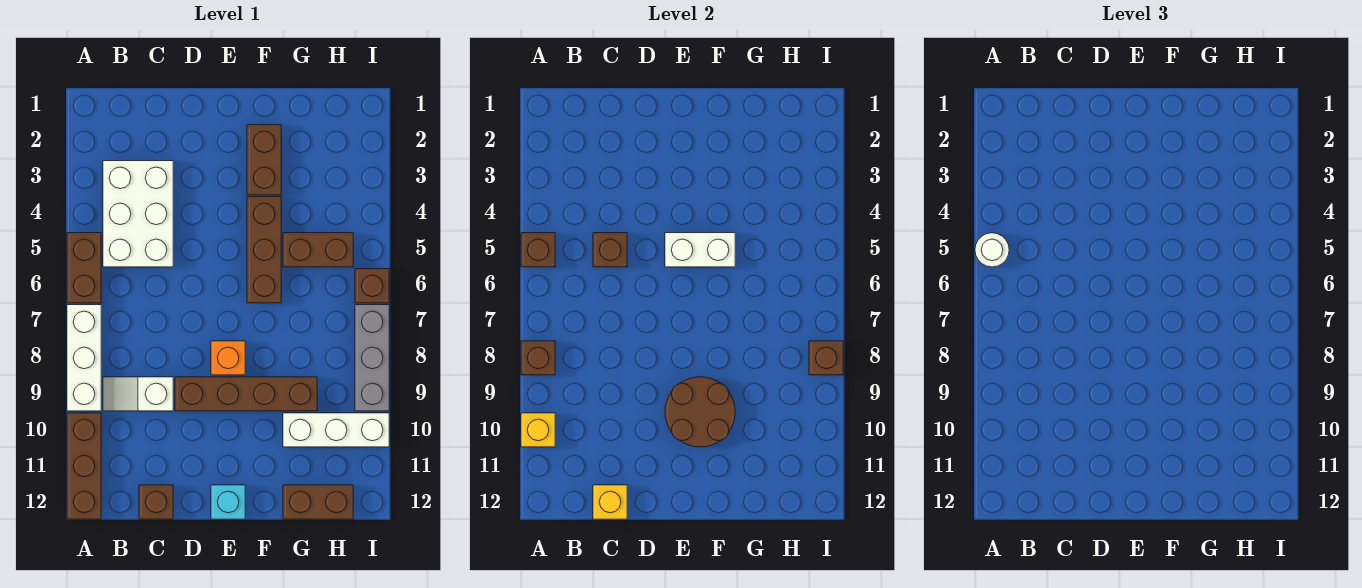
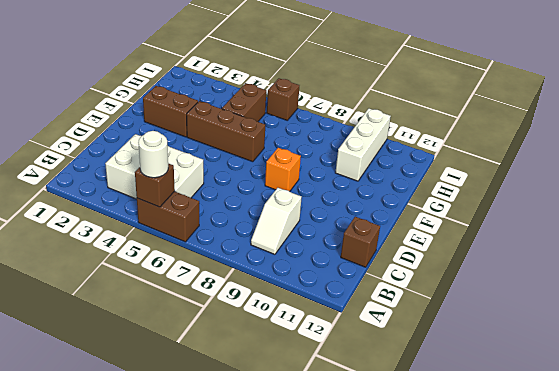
none -> white brick A7:A9 level 1
none -> brown brick A10:A12 level 1
none -> brown brick D9:G9 level 1

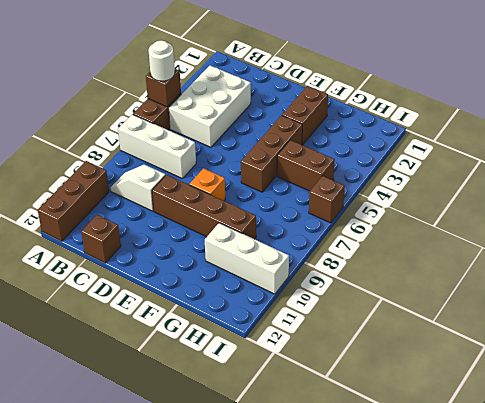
white brick A7:C7 level 1 -> white brick A7:A9 level 1
none -> cyan brick E12 level 1
none -> brown brick G12:H12 level 1
none -> grey brick I7:I9 level 1

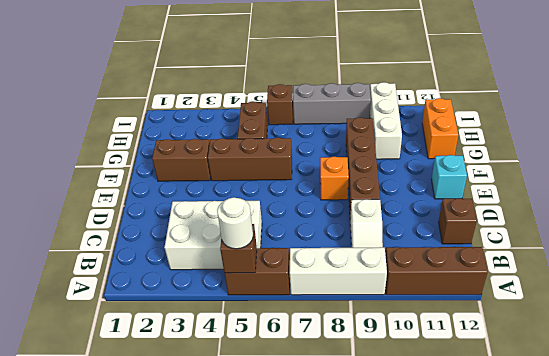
orange brick G12:H12 level 1 -> brown brick G12:H12 level 1
none -> brown brick A8 level 2
none -> yellow brick A10 level 2
none -> brown brick C5 level 2

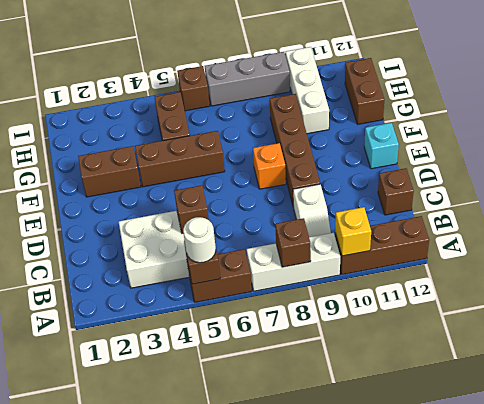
none -> yellow brick C12 level 2
none -> white brick E5:F5 level 2
none -> brown round brick E9:F10 level 2

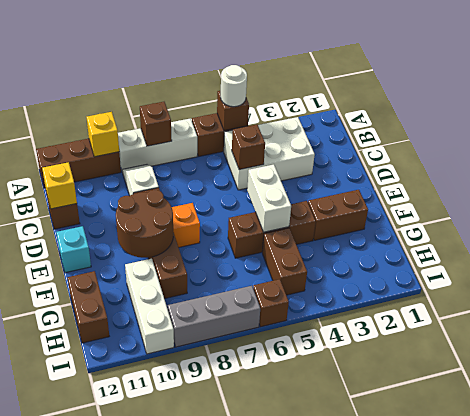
none -> brown brick I8 level 2

